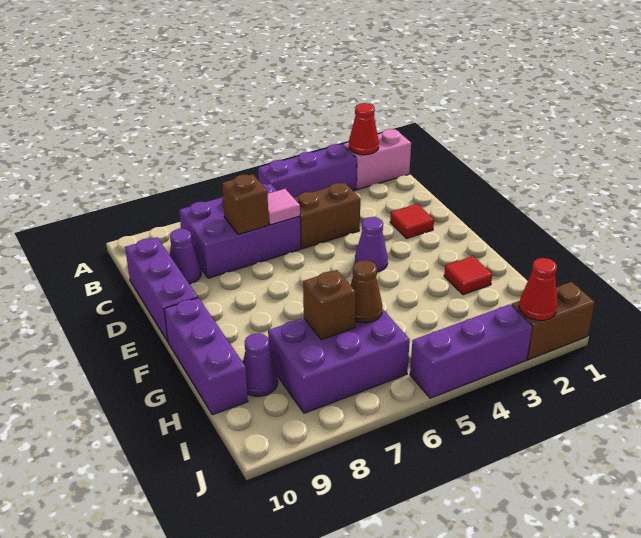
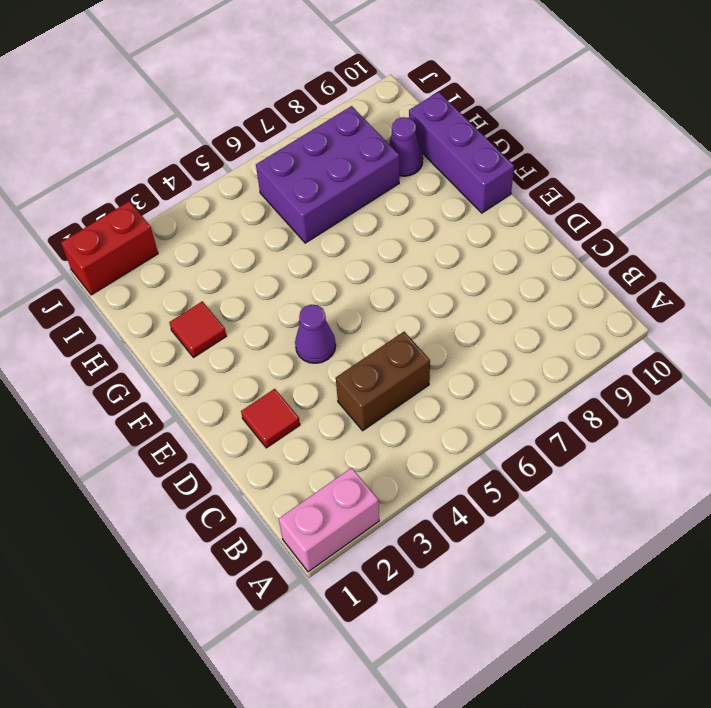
red brick J1:J2 level 1 -> brown brick J1:J2 level 1
none -> purple brick A3:A5 level 1
none -> purple brick B6:C8 level 1
none -> purple cone C9 level 1

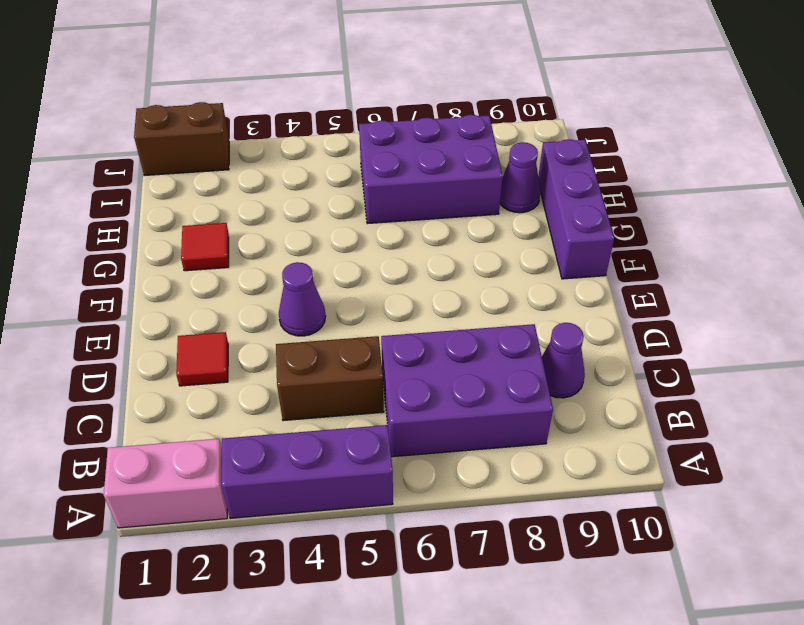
none -> purple brick C10:E10 level 1
none -> purple brick J3:J5 level 1
none -> red cone A2 level 2

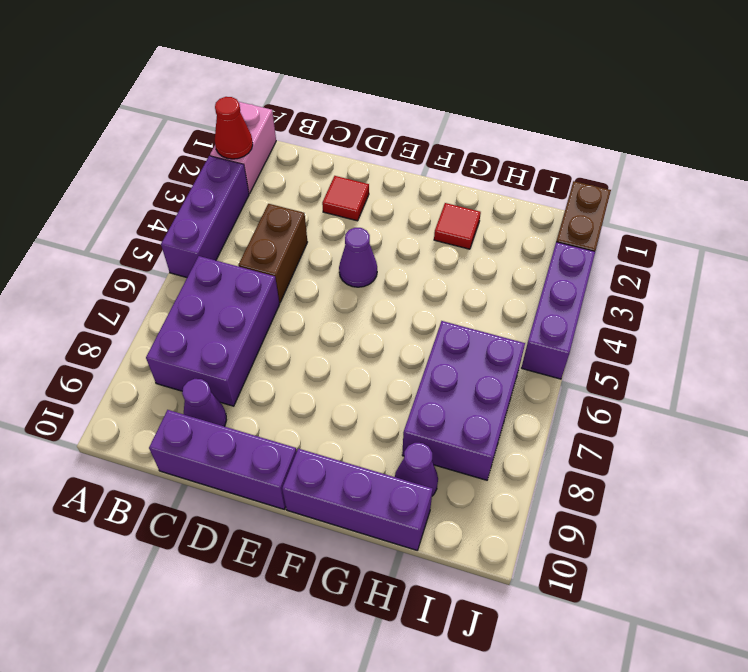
none -> pink tile C6 level 2
none -> brown brick C7 level 2
none -> brown cone H6 level 2

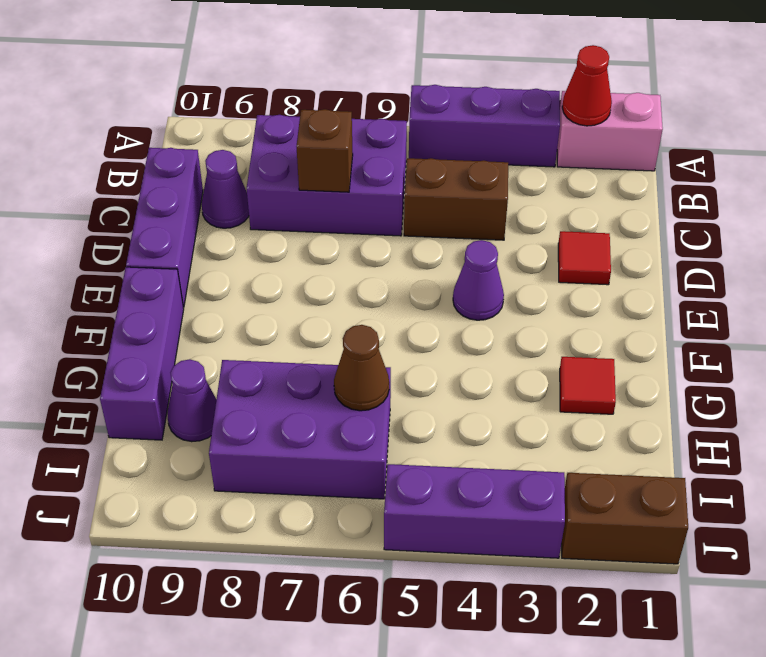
none -> pink tile C6 level 2
none -> brown brick H7 level 2
none -> red cone J2 level 2

